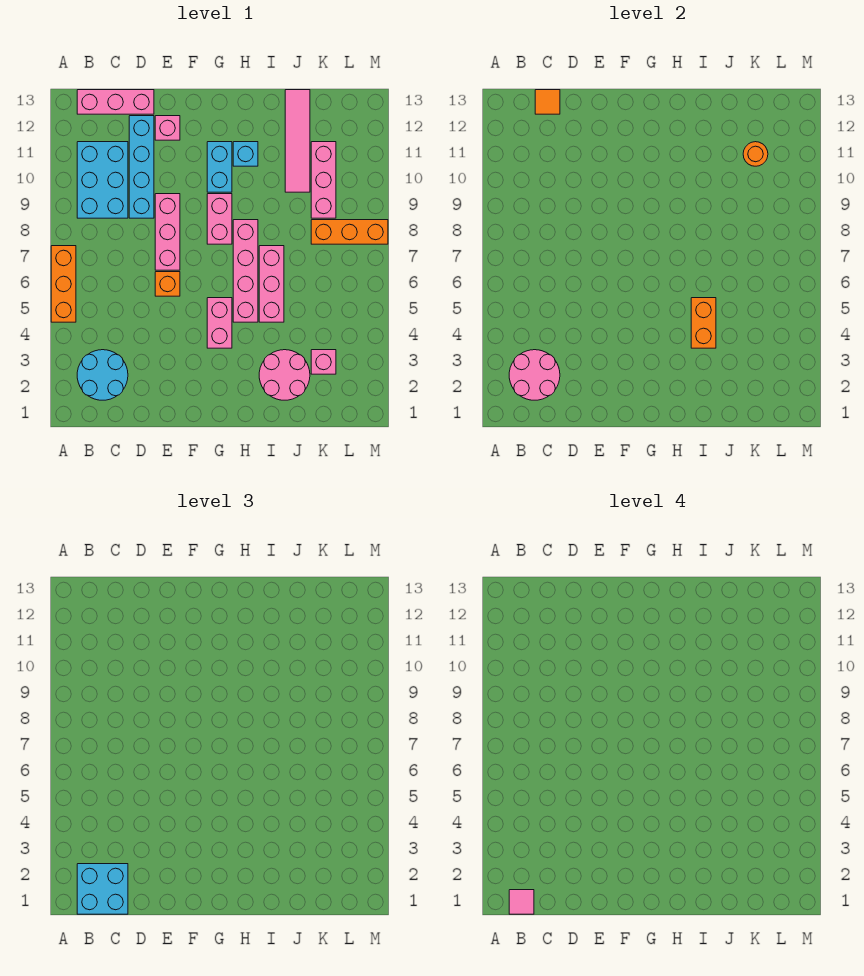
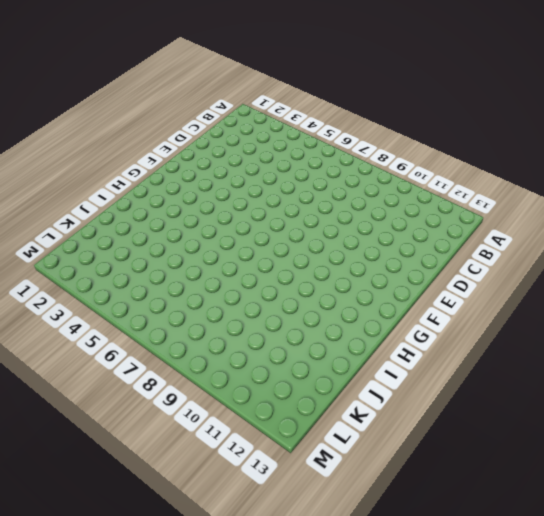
none -> orange brick A5:A7 level 1
none -> cyan round brick B2:C3 level 1
none -> cyan brick B9:C11 level 1

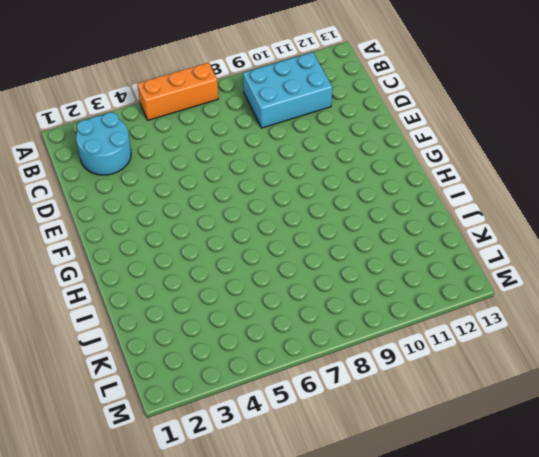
none -> pink brick B13:D13 level 1
none -> cyan brick D9:D12 level 1
none -> orange brick E6 level 1

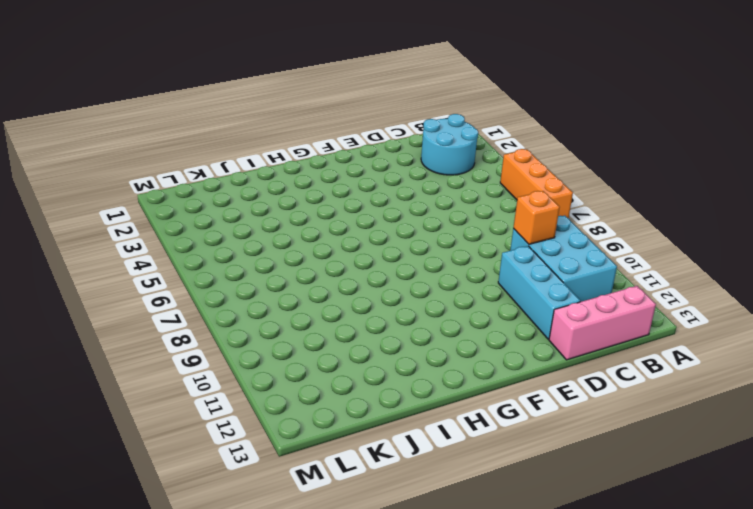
orange brick C9 level 2 -> orange brick E6 level 1
cyan brick D10:D12 level 1 -> cyan brick D9:D12 level 1
none -> pink brick E7:E9 level 1
none -> pink brick E12 level 1
none -> pink brick G4:G5 level 1

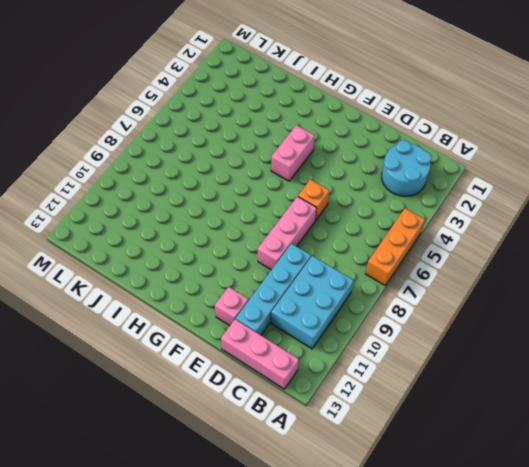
none -> pink brick G8:G9 level 1
none -> cyan brick G10:G11 level 1
none -> pink brick H5:H8 level 1

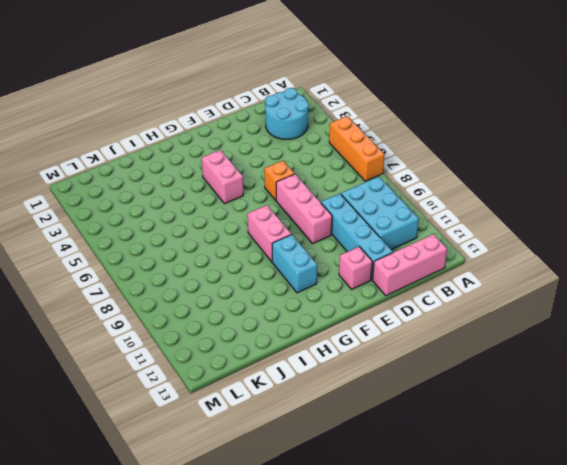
none -> pink brick H5:H8 level 1
none -> cyan brick H11 level 1
none -> pink round brick I2:J3 level 1

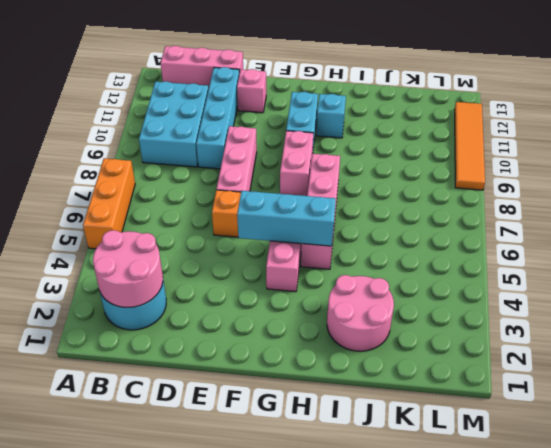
cyan brick F5:H5 level 2 -> none
orange tile M9:M12 level 1 -> none
none -> pink brick I5:I7 level 1
none -> pink tile J10:J13 level 1
none -> pink brick K3 level 1

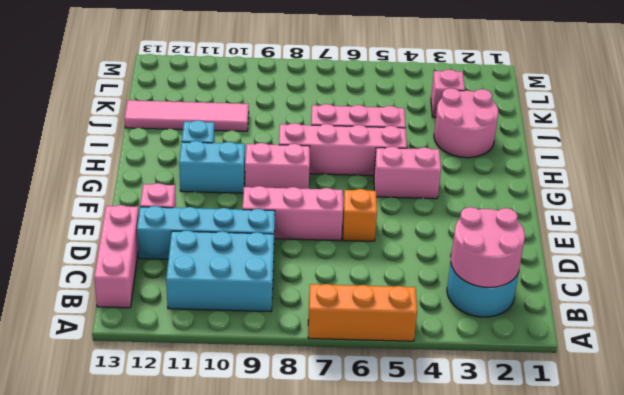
none -> orange brick K8:M8 level 1
none -> pink brick K9:K11 level 1
none -> orange tile C13 level 2

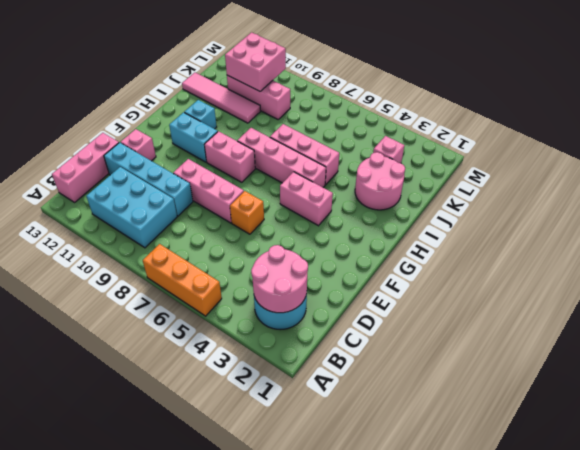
pink brick K10:L11 level 2 -> orange round brick K11 level 2
none -> orange brick K8:M8 level 1
none -> orange tile C13 level 2
none -> orange brick I4:I5 level 2

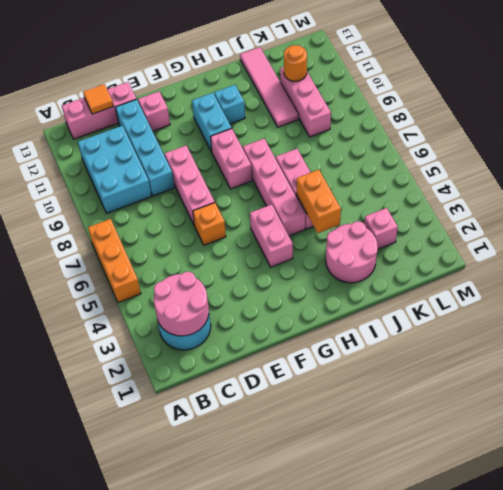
none -> orange brick K8:M8 level 1
none -> cyan brick B1:C2 level 3
none -> pink tile B1 level 4

